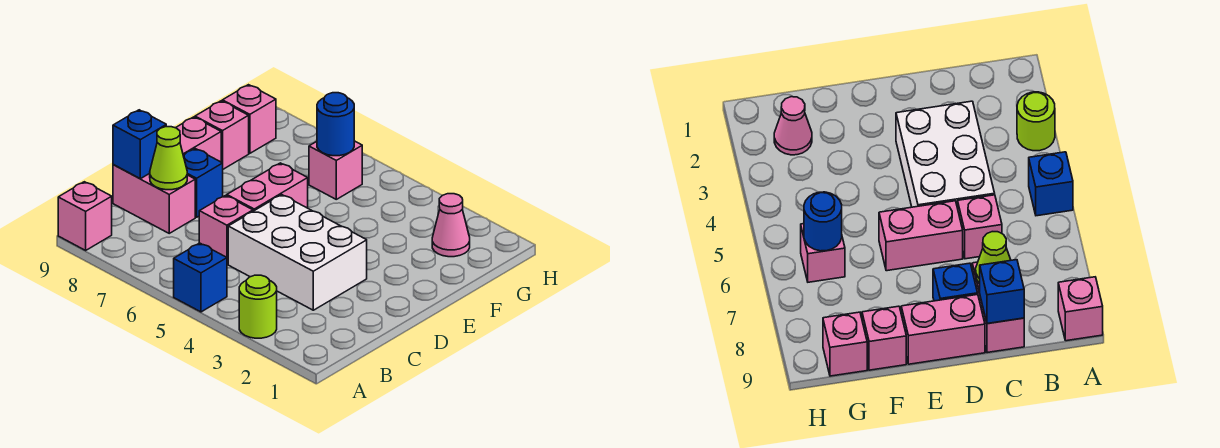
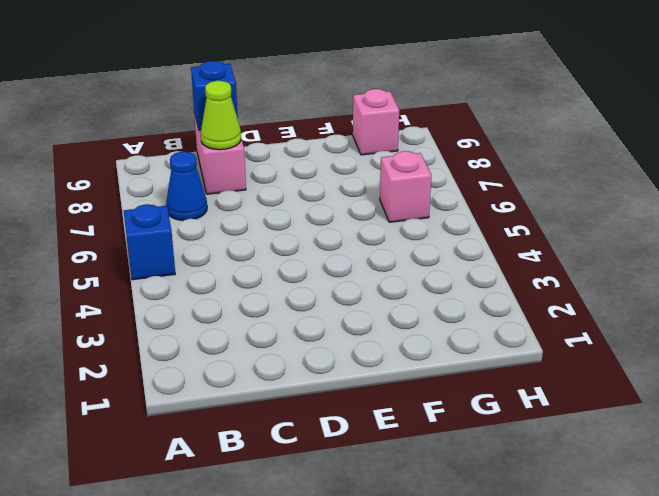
blue cone B7 level 1 -> none
none -> lime round brick A3 level 1
none -> pink brick A9 level 1
none -> white brick C3:D5 level 1

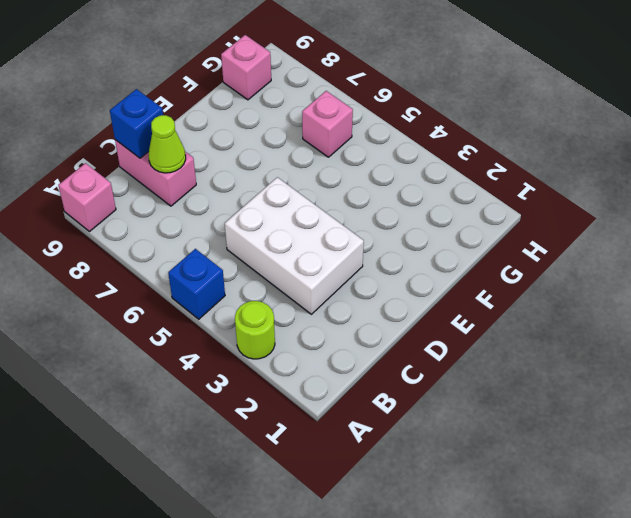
none -> pink brick C6 level 1
none -> pink brick D6:E6 level 1
none -> blue brick D8 level 1

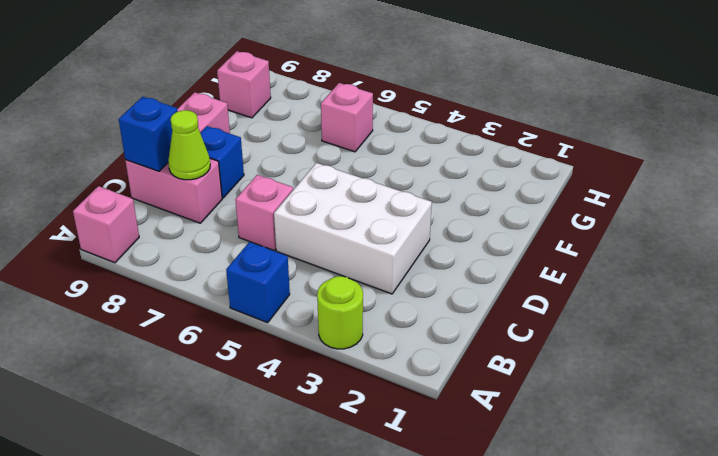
none -> pink brick D6:E6 level 1
none -> pink brick F9 level 1
none -> pink cone G2 level 1

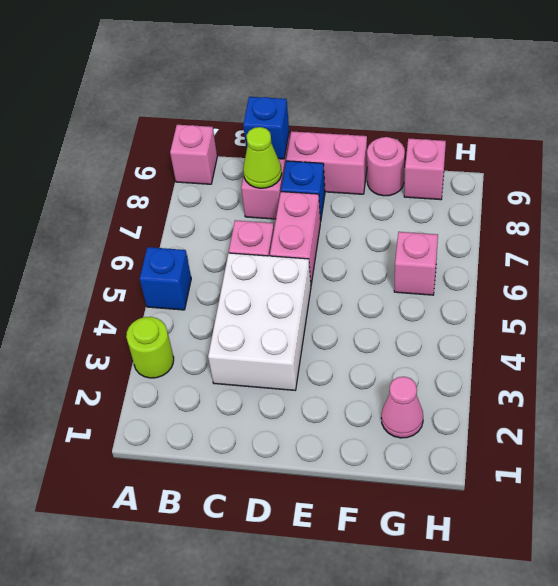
pink brick D6:D7 level 1 -> pink brick D6:E6 level 1
pink round brick F9 level 1 -> pink brick F9 level 1
none -> blue round brick G6 level 2

